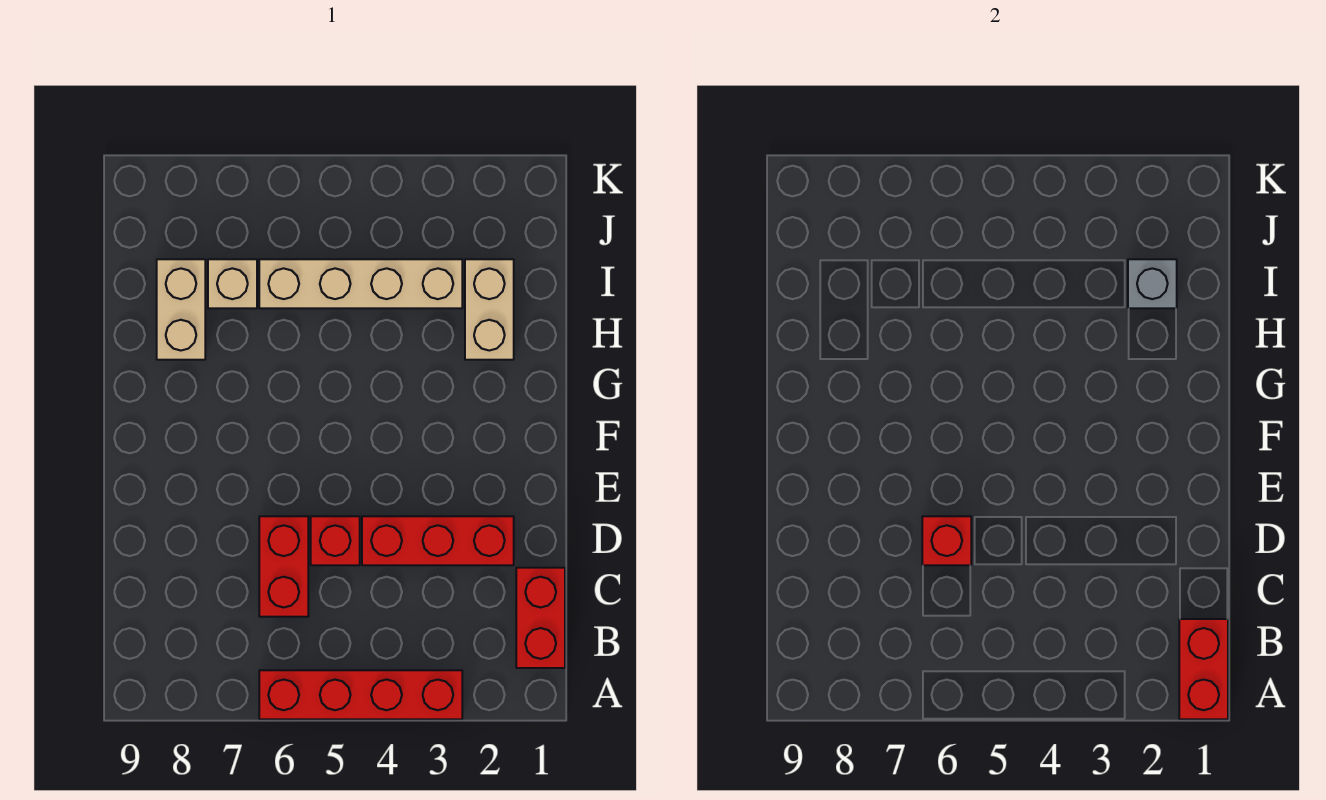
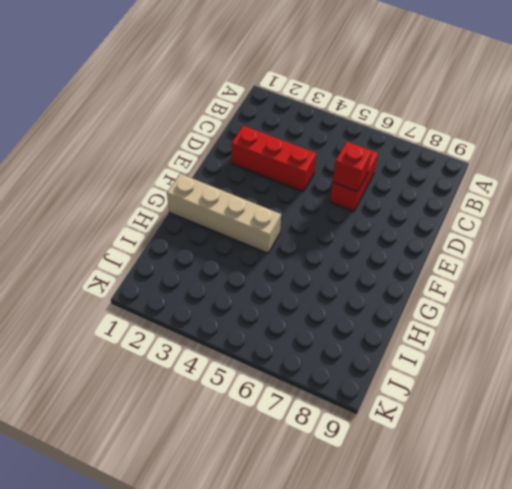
tan brick G1:G4 level 1 -> tan brick I3:I6 level 1
none -> red brick A3:A6 level 1
none -> red brick B1:C1 level 1
none -> red brick D5 level 1

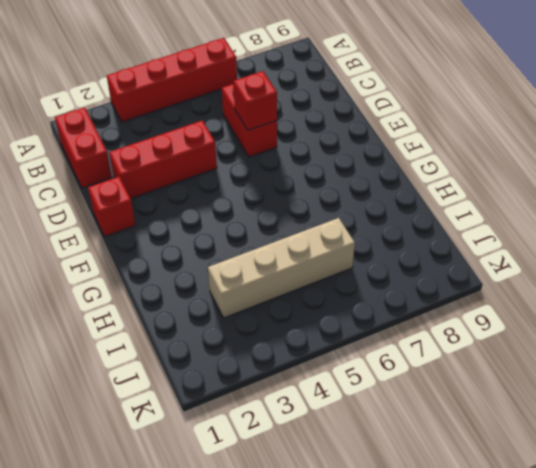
red brick E1 level 1 -> red brick D5 level 1
none -> tan brick H2:I2 level 1
none -> tan brick H8:I8 level 1
none -> tan brick I7 level 1

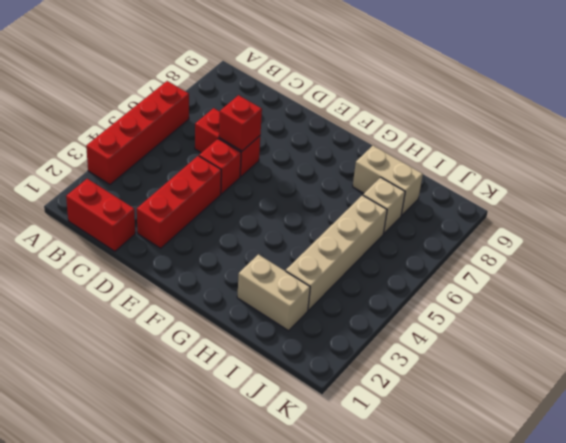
none -> red brick A1:B1 level 2
none -> grey brick I2 level 2

